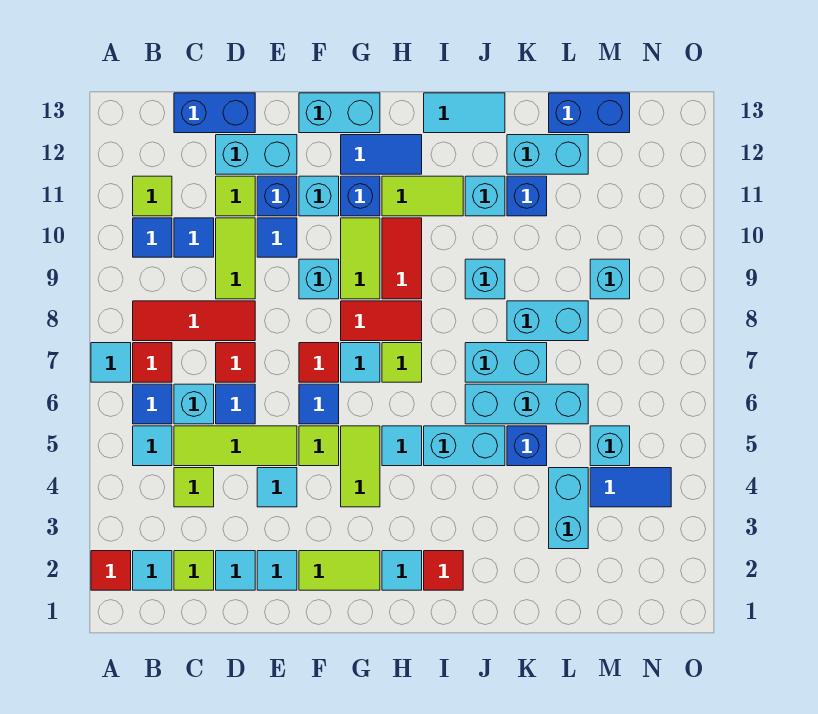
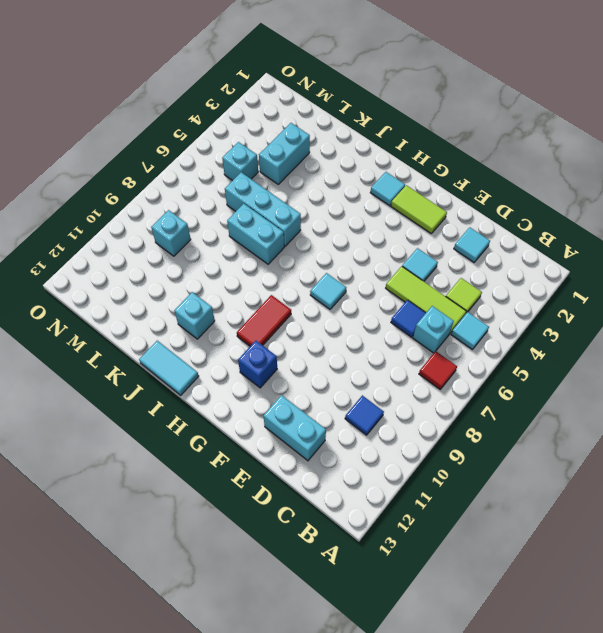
none -> red tile A2 level 1
none -> cyan tile A7 level 1
none -> cyan tile B2 level 1
none -> blue tile B6 level 1

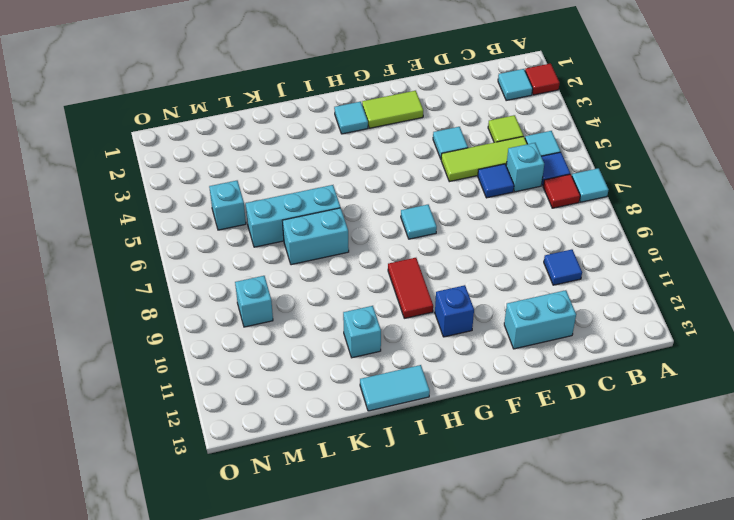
none -> red tile B8:D8 level 1
none -> blue tile B10 level 1
none -> lime tile B11 level 1
none -> lime tile C2 level 1

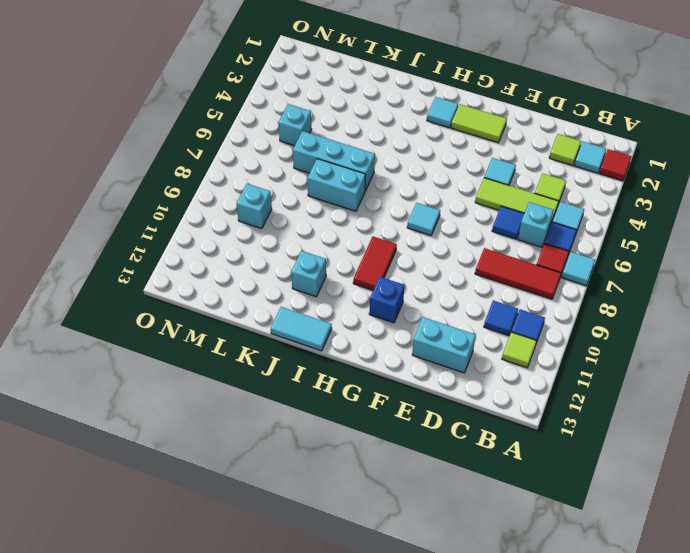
none -> blue brick C13:D13 level 1
none -> cyan tile D2 level 1
none -> red tile D7 level 1
none -> lime tile D9:D10 level 1

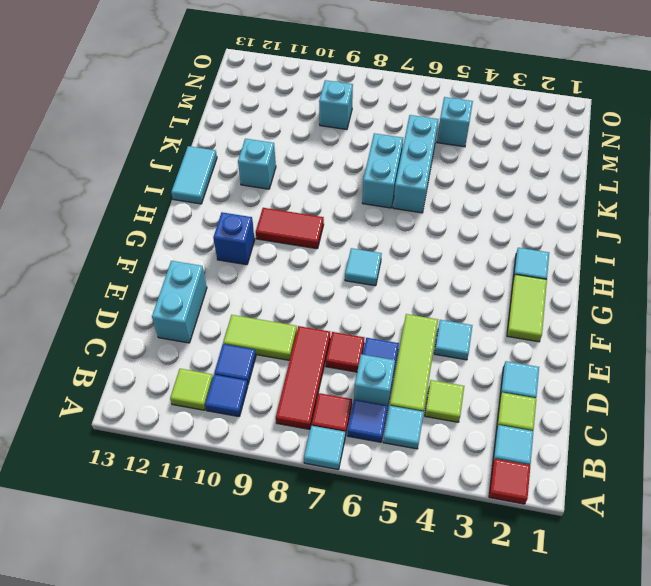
none -> blue brick C13:D13 level 1
none -> lime tile D11 level 1
none -> cyan tile E2 level 1
none -> blue tile E10 level 1

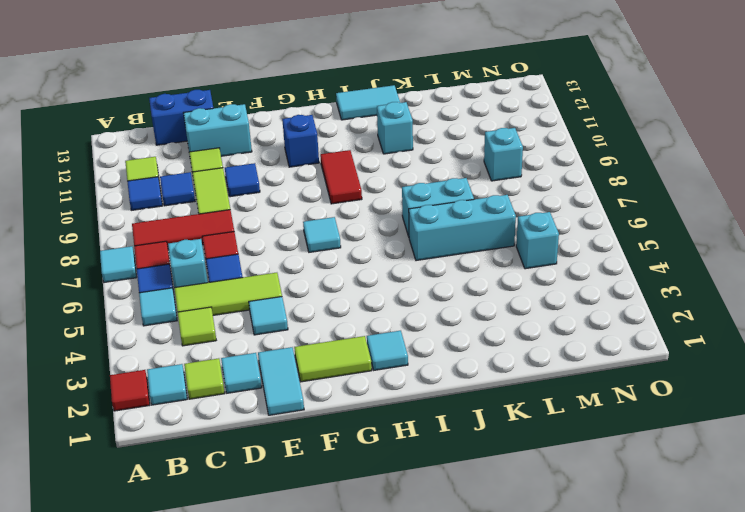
cyan tile E1:E2 level 1 -> cyan tile E2 level 1
none -> blue brick E11 level 1
none -> lime tile F5 level 1
none -> blue tile F6 level 1
none -> red tile F7 level 1

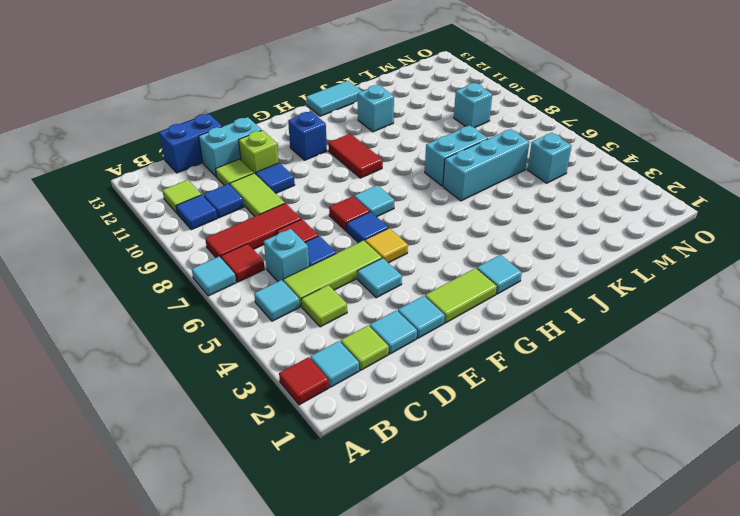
lime brick E11 level 1 -> blue brick E11 level 1
yellow tile F5 level 1 -> lime tile F5 level 1
none -> blue tile B6 level 1
none -> cyan brick F9 level 1
none -> cyan brick F11 level 1
none -> cyan brick F13:G13 level 1

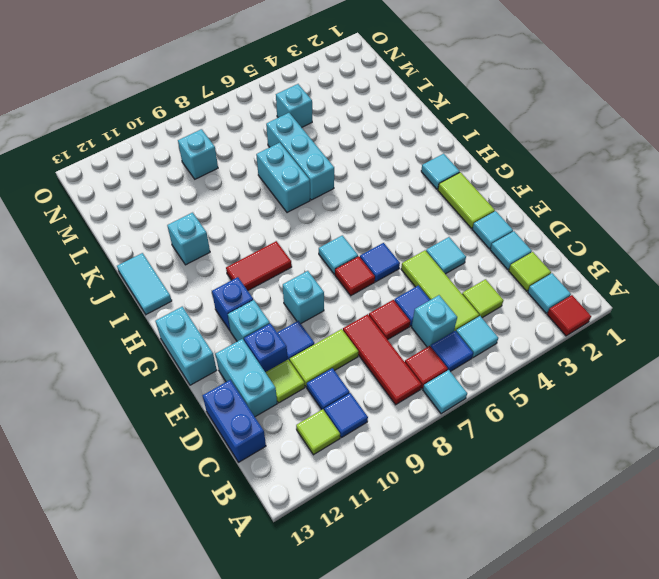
none -> lime tile F5 level 1
none -> lime tile G4:G5 level 1
none -> red tile G8:H8 level 1
none -> lime tile G9:G10 level 1

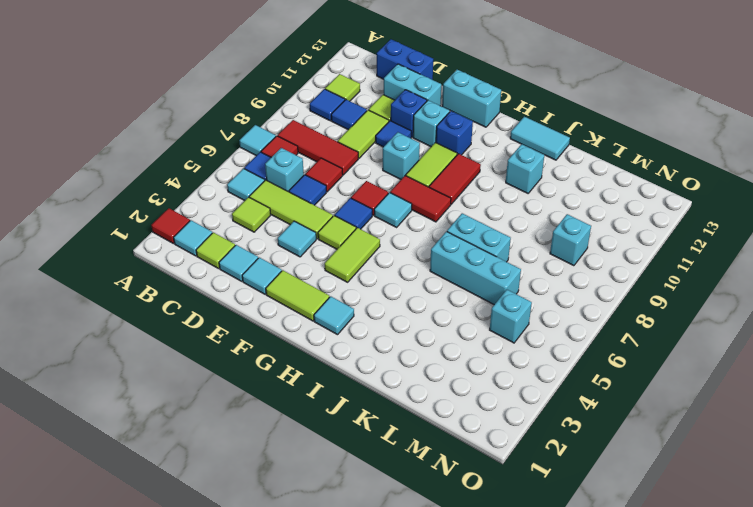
none -> blue tile G12:H12 level 1
none -> cyan tile H5 level 1
none -> lime tile H7 level 1
none -> lime tile H11:I11 level 1

